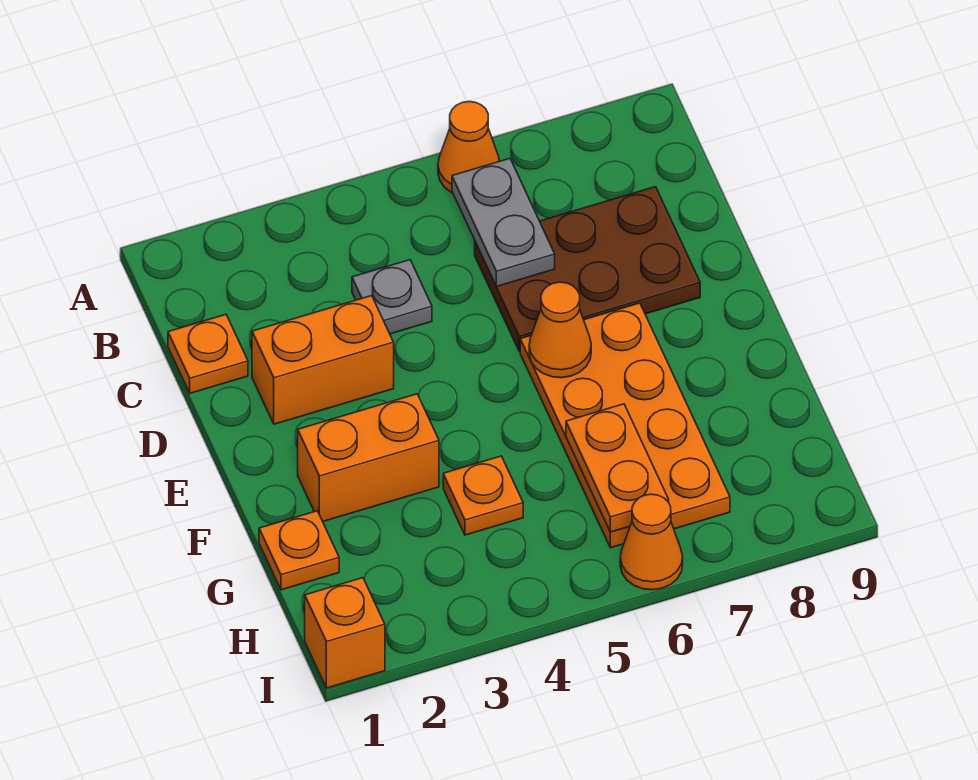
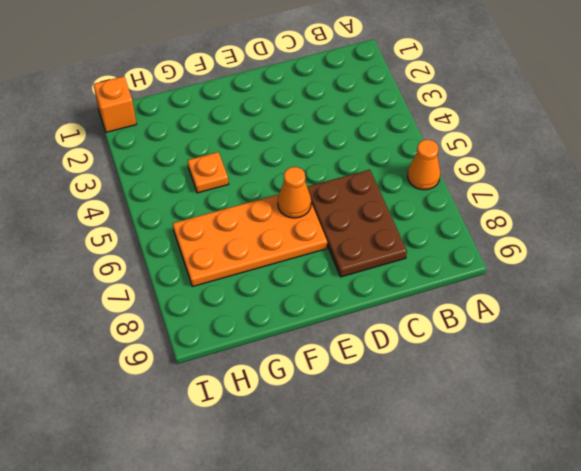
none -> orange plate C1 level 1
none -> grey plate C4 level 1
none -> orange brick D2:D3 level 1

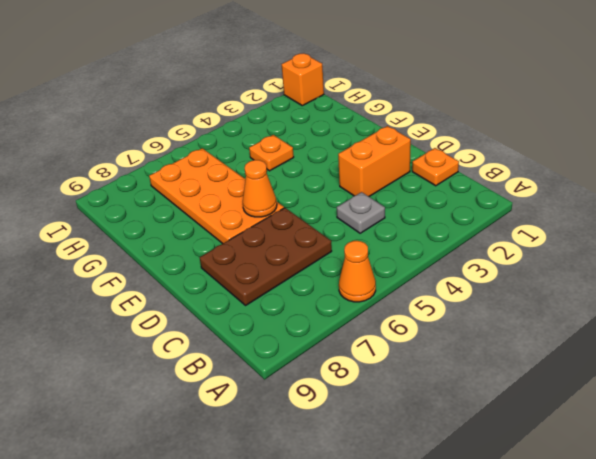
none -> orange brick F2:F3 level 1
none -> orange plate G1 level 1
none -> orange cone I6 level 1

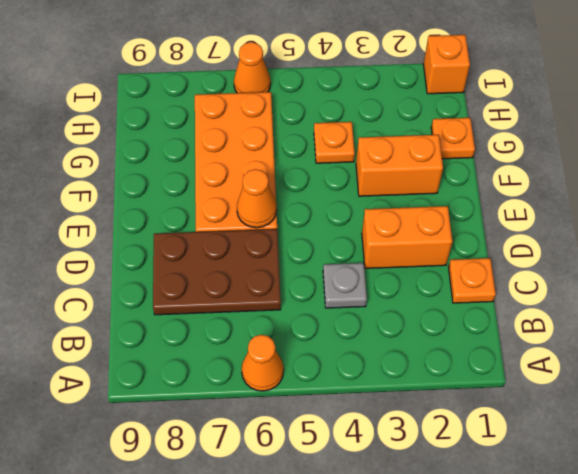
none -> grey plate B6:C6 level 2
none -> orange plate G6:H6 level 2

